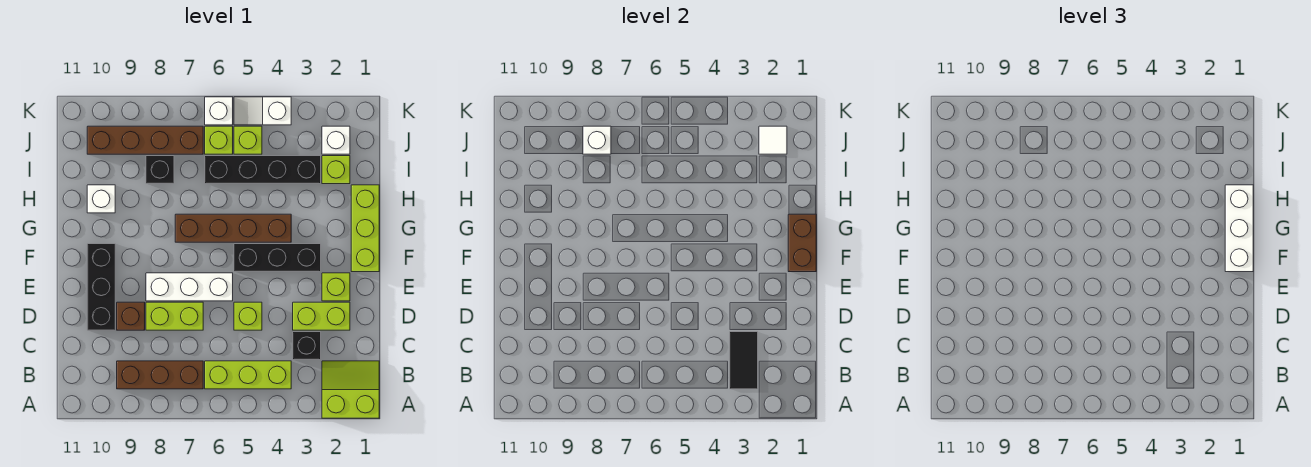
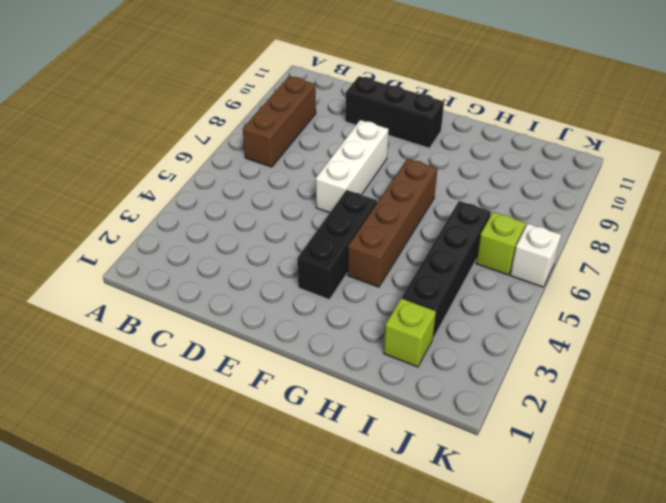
none -> lime slope A1:B2 level 1 top A
none -> lime brick B4:B6 level 1
none -> black brick C3 level 1

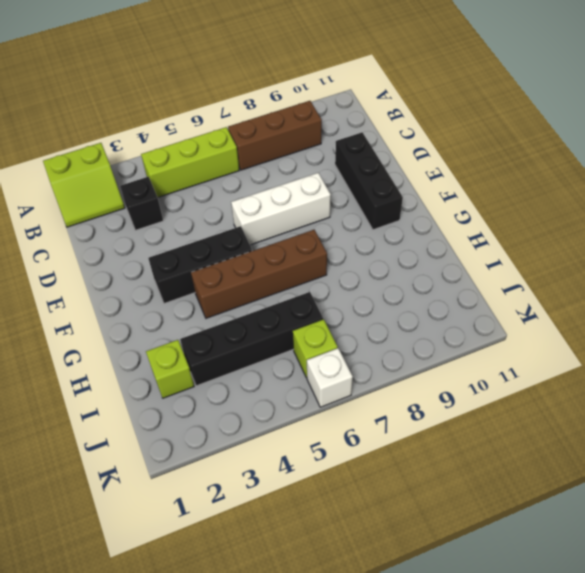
none -> lime brick D2:D3 level 1
none -> lime brick D5 level 1
none -> lime brick D7:D8 level 1

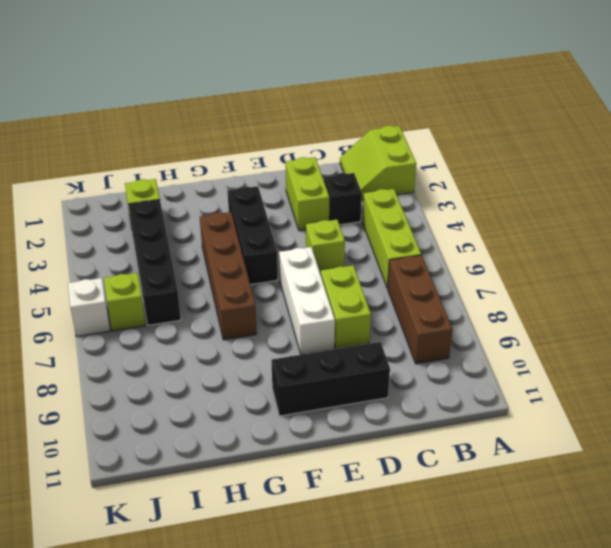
none -> brown brick D9 level 1
none -> lime brick E2 level 1
none -> lime brick F1:H1 level 1

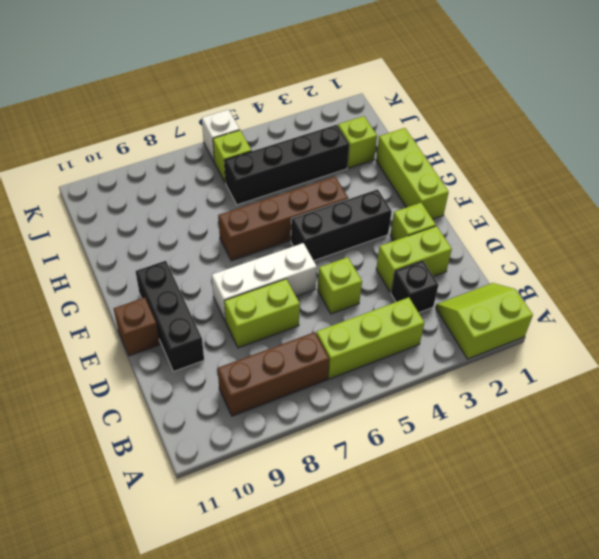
brown brick E11 level 1 -> brown brick D9 level 1
none -> white brick H10 level 1
none -> black brick I8 level 1
none -> white brick J2 level 1

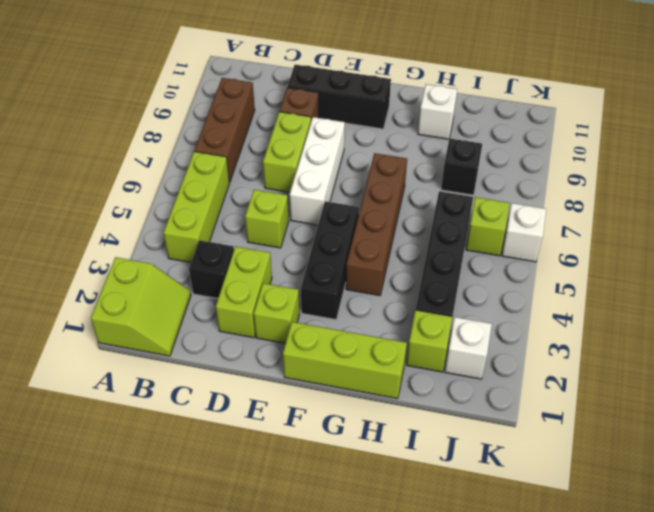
none -> lime brick J5 level 1
none -> brown brick J7:J10 level 1
none -> white slope K4:K5 level 1 top 4

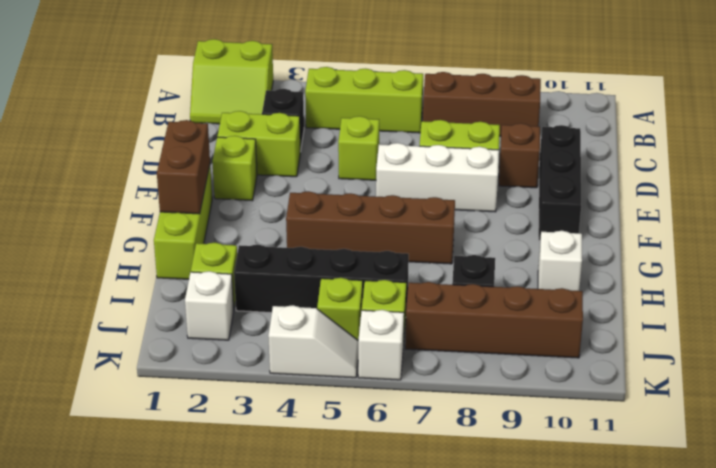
none -> black brick F3:F5 level 1
none -> black tile B3:C3 level 2
none -> white tile J2 level 2

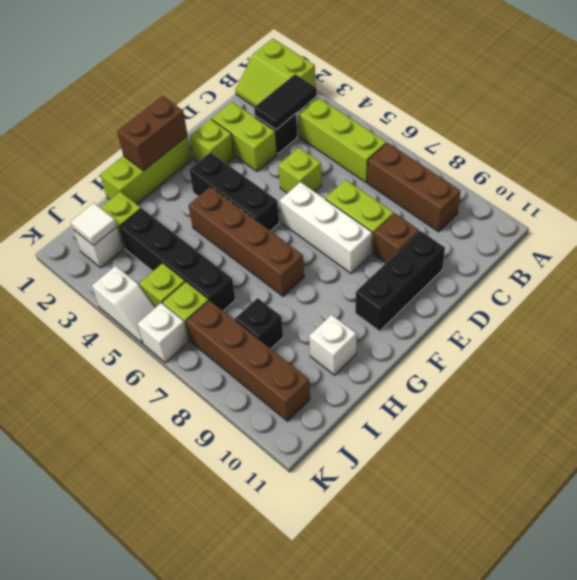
none -> white brick J8 level 2
none -> white brick F1:H1 level 3

